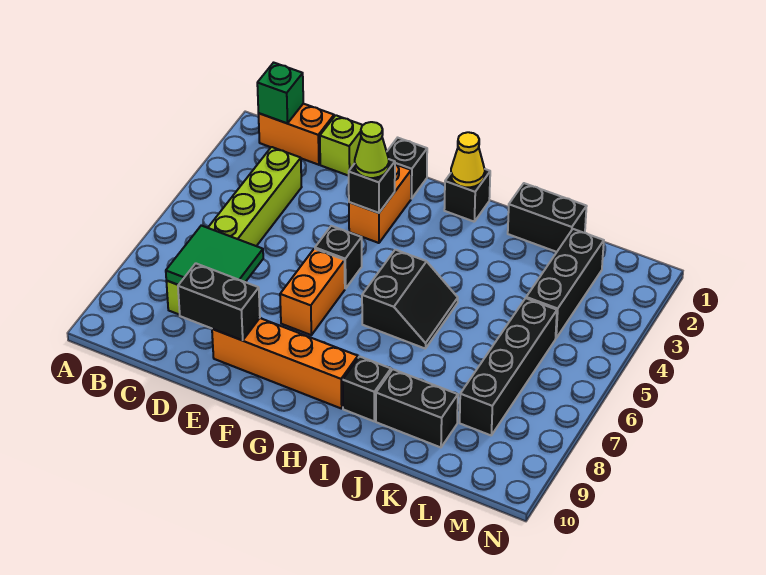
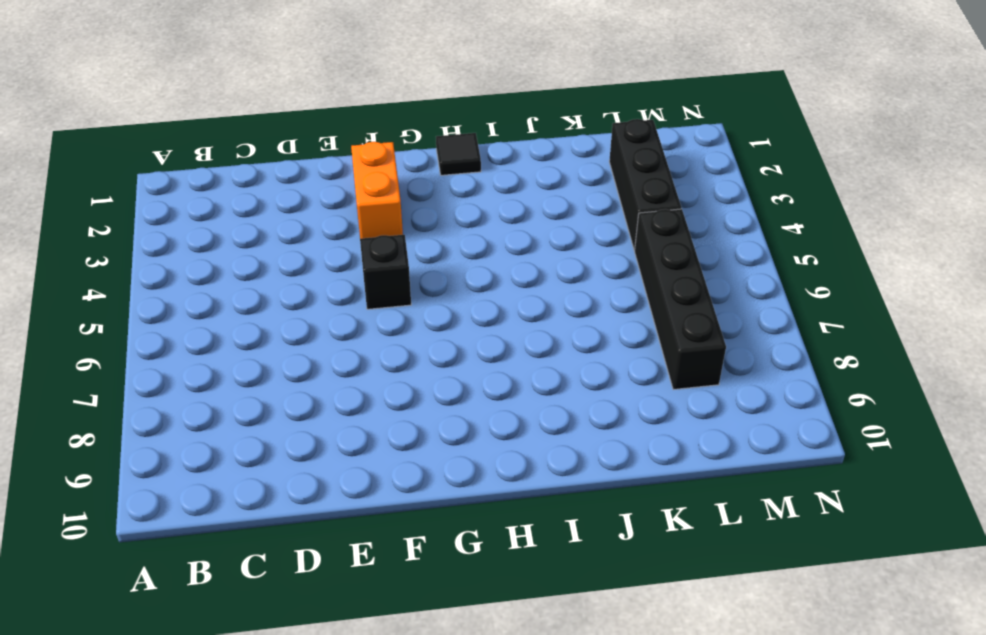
black tile H1 level 1 -> black brick H1 level 1
none -> orange brick B1:C1 level 1
none -> lime brick C3:C8 level 1
none -> lime brick D1 level 1

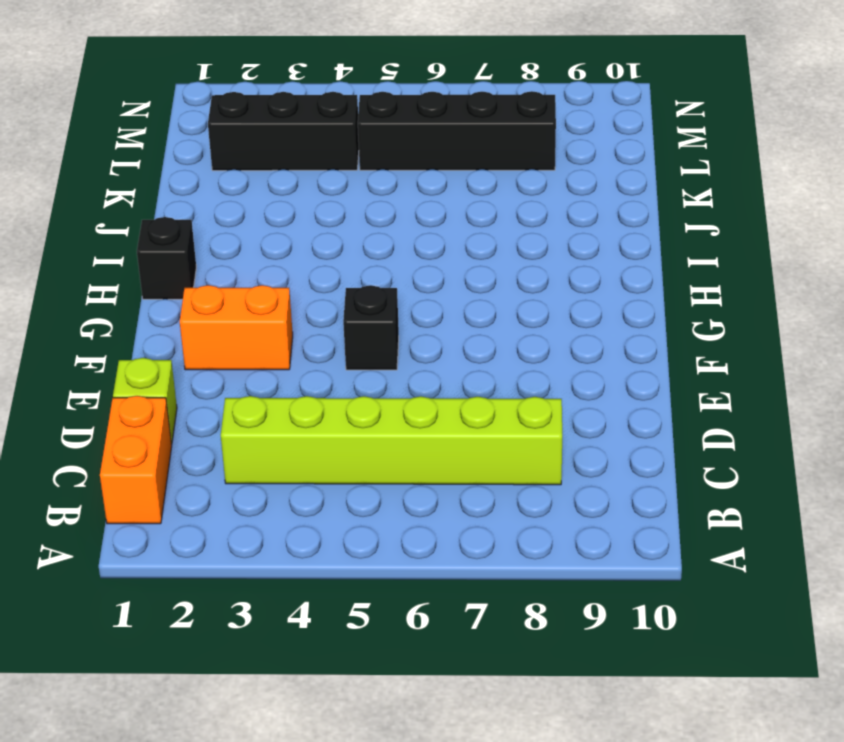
none -> orange brick E9:H9 level 1
none -> black brick F1 level 1
none -> orange brick F6:F7 level 1

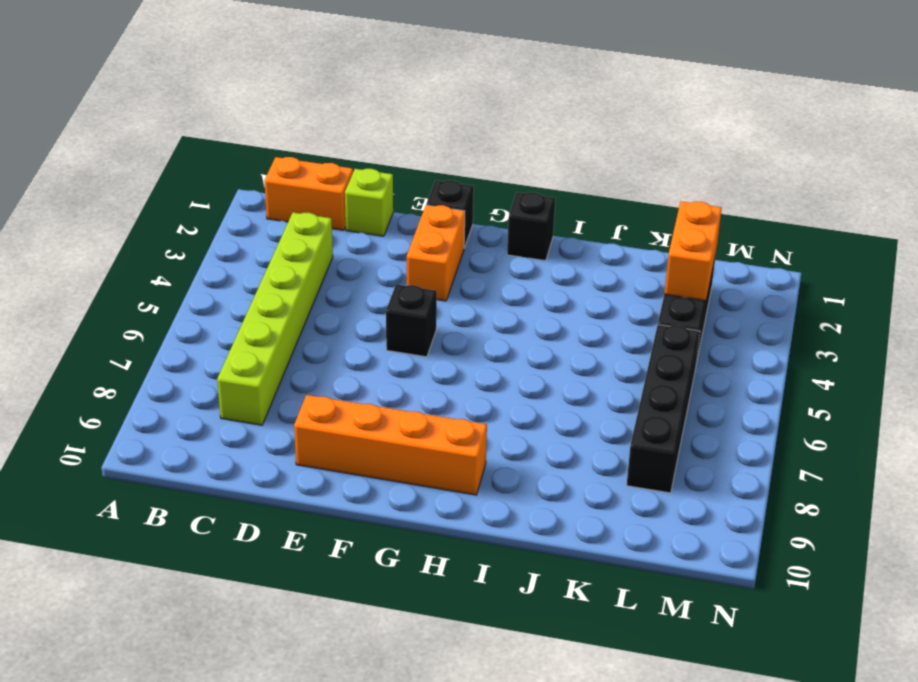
orange brick L2:L3 level 2 -> orange brick F6:F7 level 1
none -> black slope H5:I6 level 1 top H
none -> black brick I9 level 1
none -> black brick J1:K1 level 1

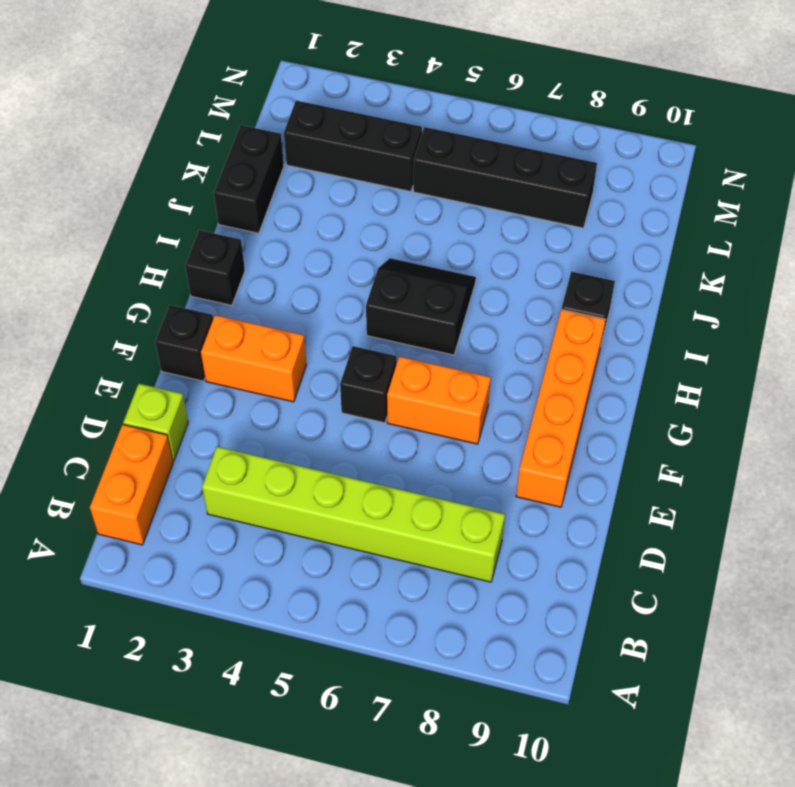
none -> black brick J9:K9 level 1
none -> green brick B1 level 2
none -> green tile C7:D8 level 2

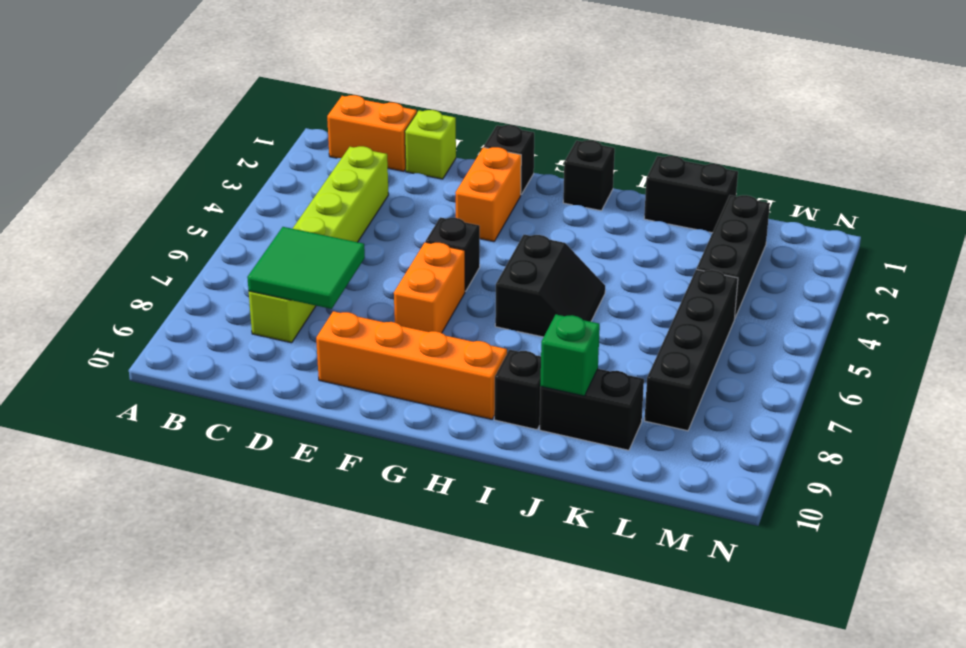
green brick J9 level 2 -> green brick B1 level 2
none -> black brick D9:E9 level 2
none -> black brick F3 level 2
none -> yellow cone H1 level 2

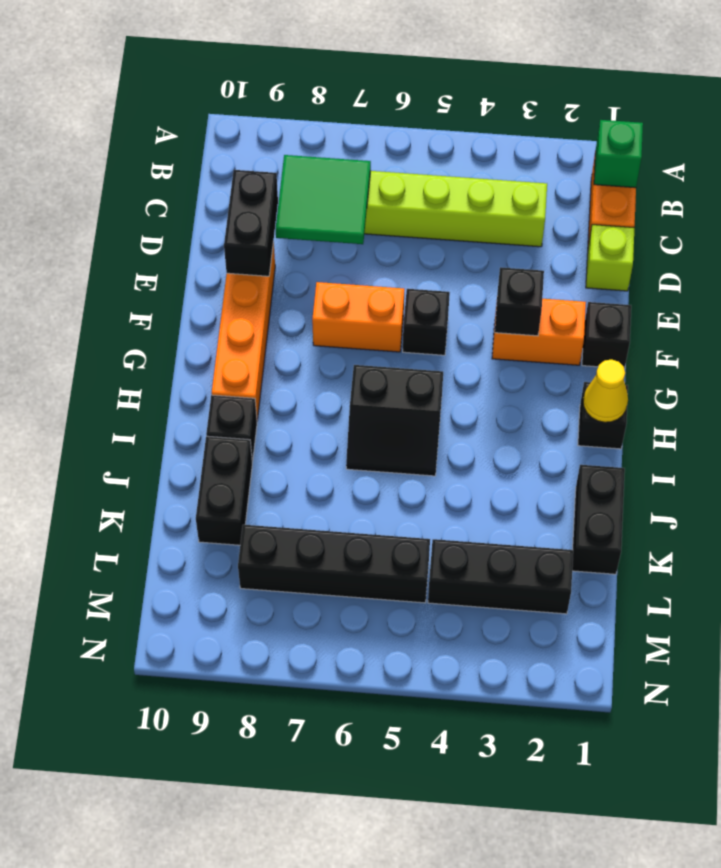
none -> lime cone F3 level 3

